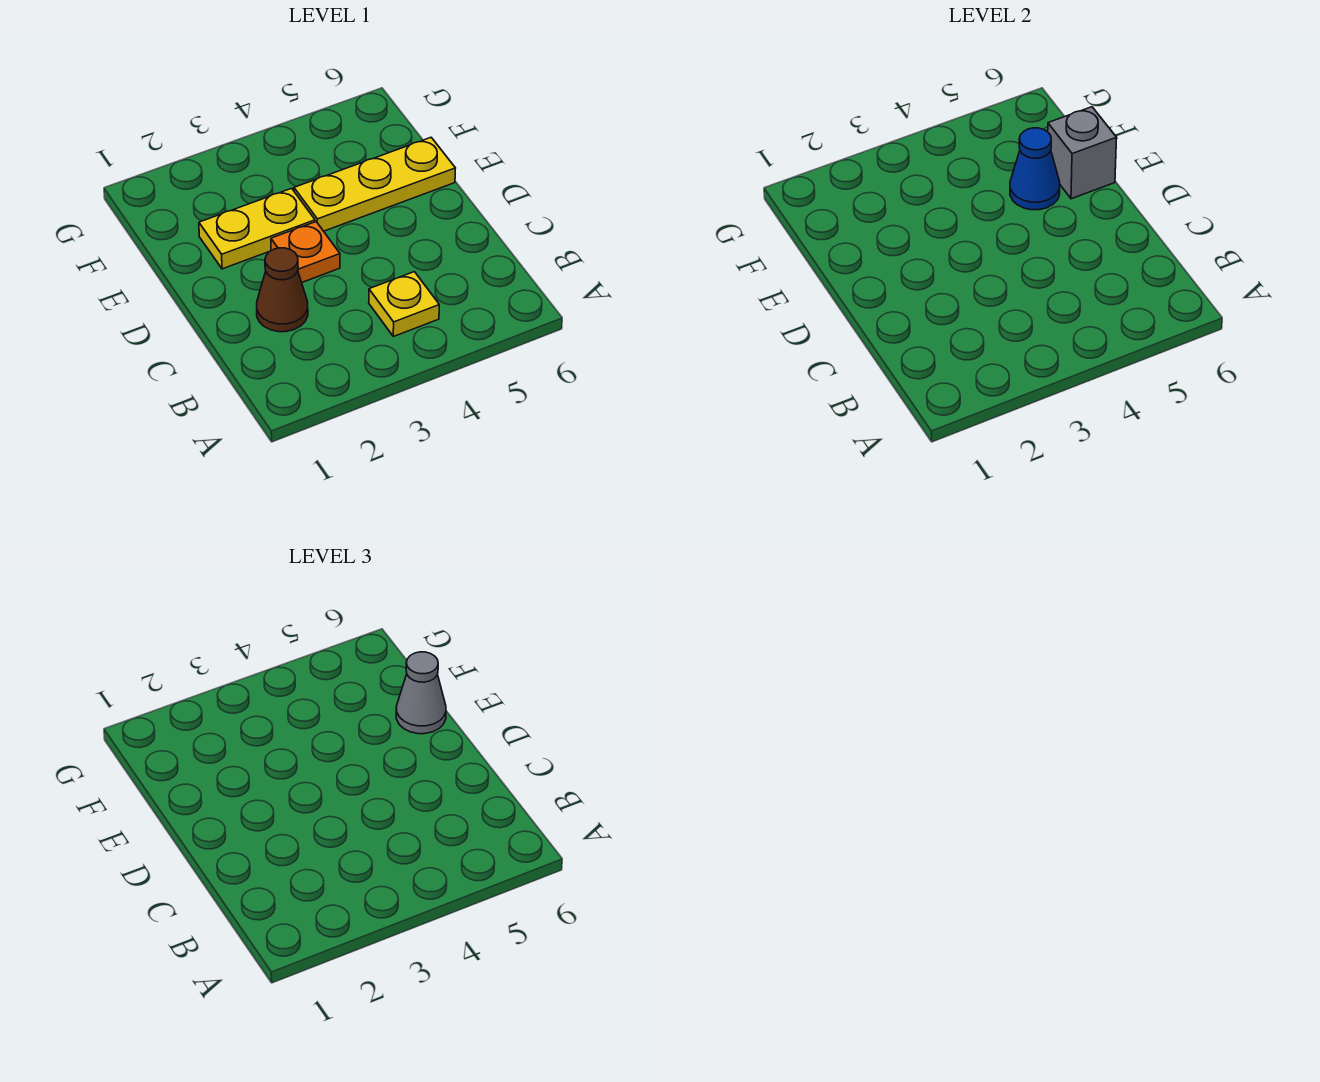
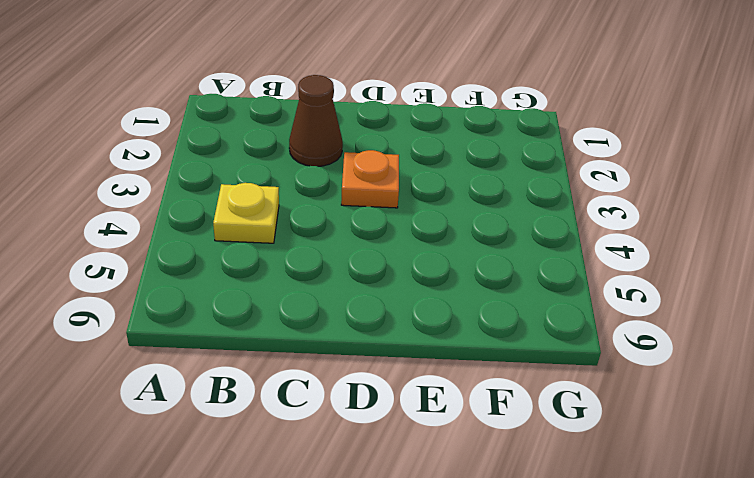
none -> yellow plate E2:E3 level 1
none -> yellow plate E4:E6 level 1

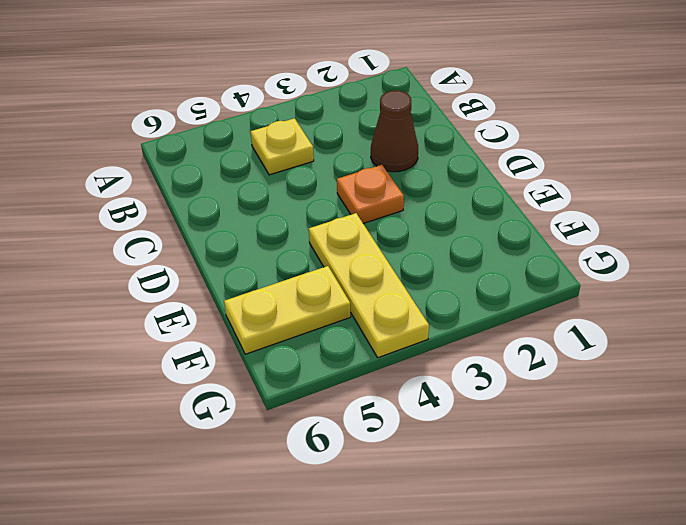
yellow plate E4:G4 level 1 -> yellow plate E4:E6 level 1
yellow plate F5:F6 level 1 -> yellow plate E2:E3 level 1
none -> blue cone E5 level 2
none -> grey brick E6 level 2

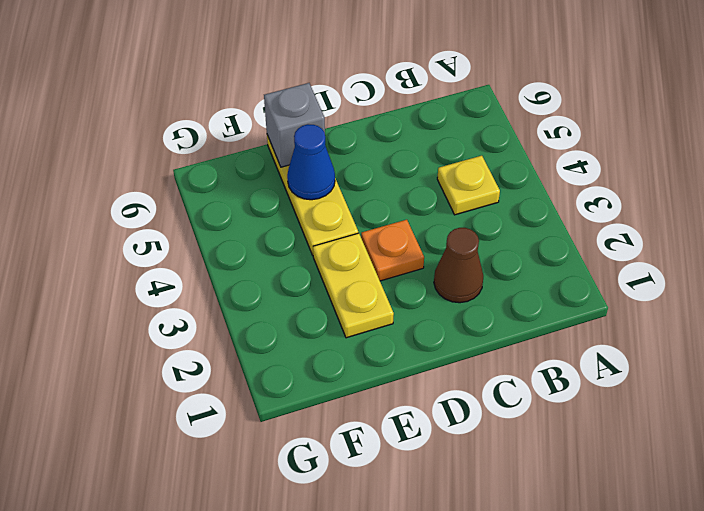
none -> grey cone E6 level 3

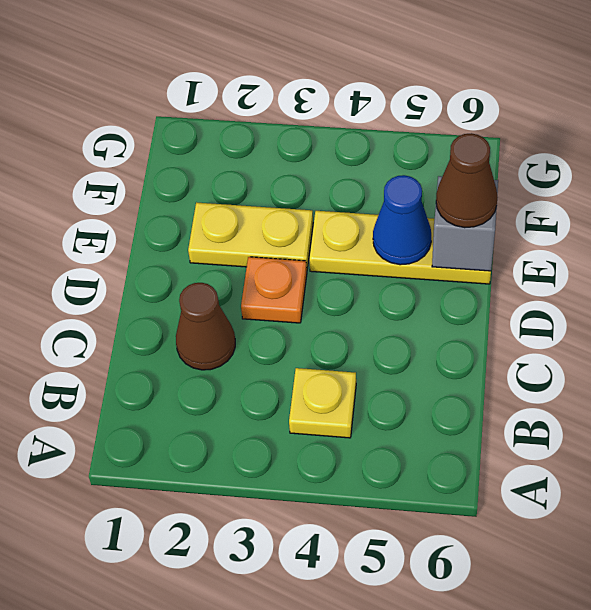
brown cone E6 level 3 -> grey cone E6 level 3

